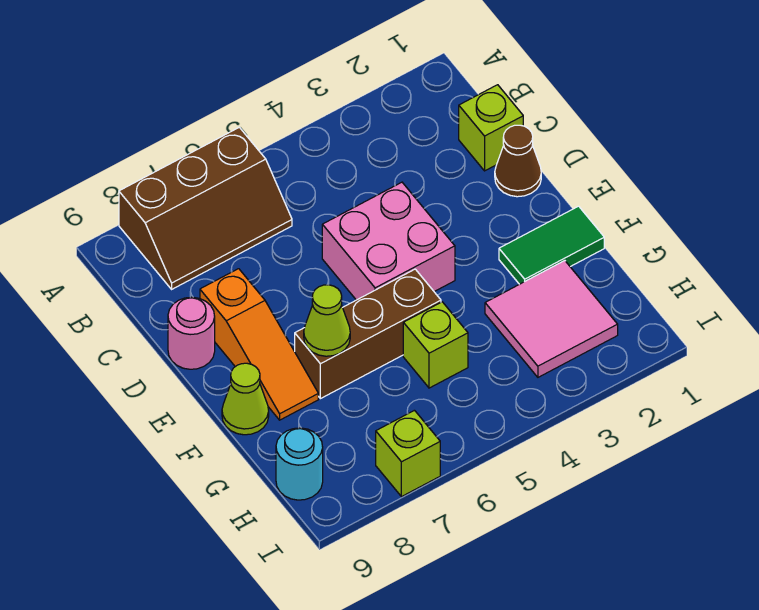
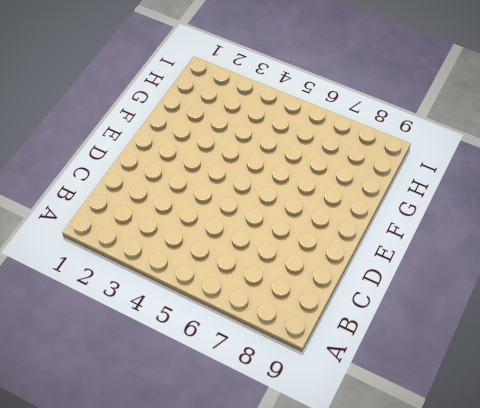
none -> brown slope A6:B8 level 1 top A
none -> lime brick C1 level 1
none -> brown cone D1 level 1

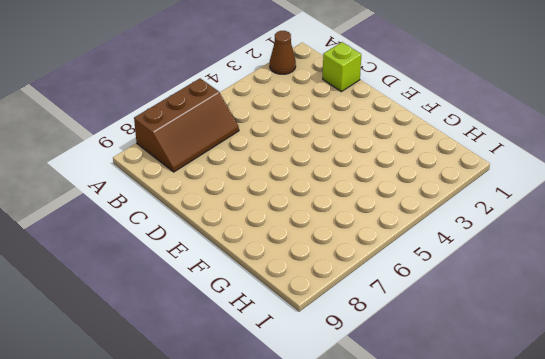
brown cone A2 level 1 -> brown cone D1 level 1
none -> pink brick D4:E5 level 1
none -> orange slope D8:F8 level 1 top D
none -> pink round brick D9 level 1

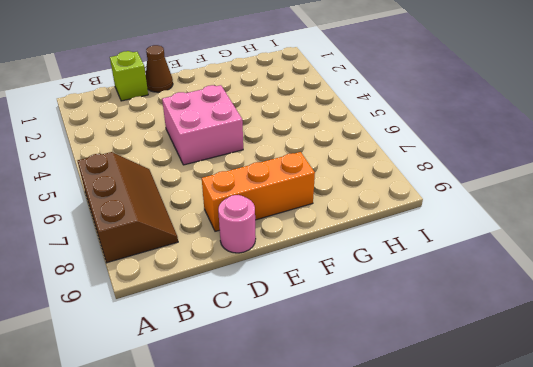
orange brick D8:F8 level 1 -> orange slope D8:F8 level 1 top D
none -> green tile F1:F2 level 1
none -> brown brick F5:F7 level 1
none -> lime cone F9 level 1

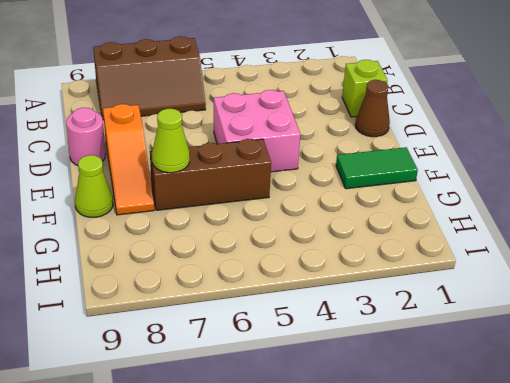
none -> pink tile G2:H3 level 1
none -> lime brick G5 level 1
none -> cyan round brick H9 level 1

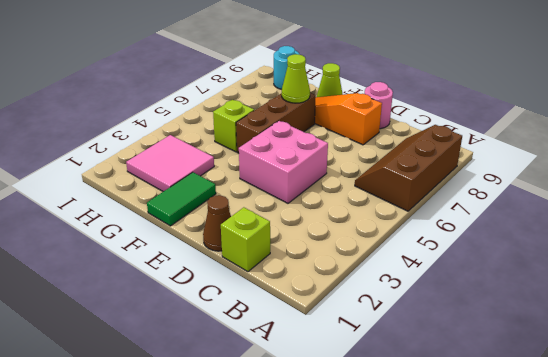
none -> lime brick I7 level 1

